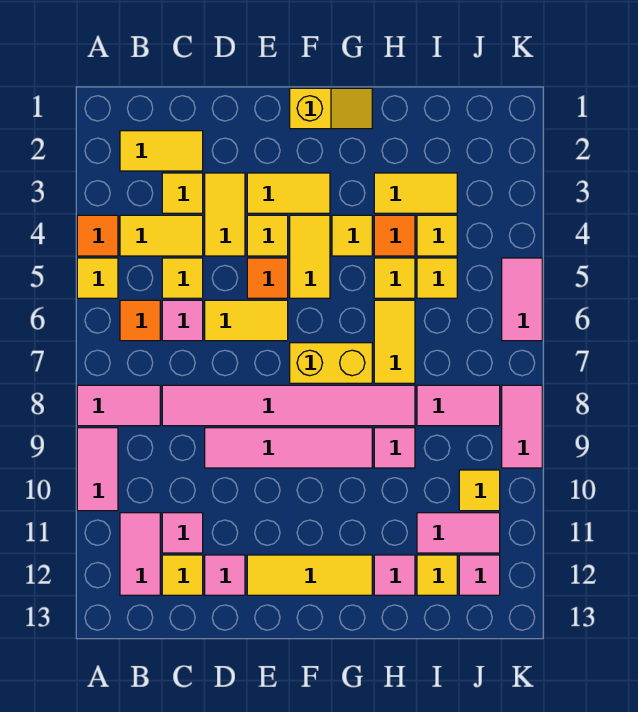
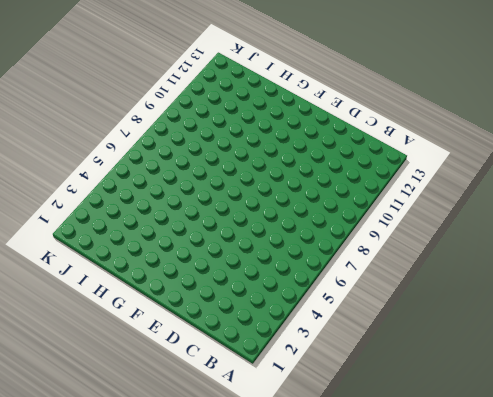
none -> orange tile A4 level 1
none -> yellow tile A5 level 1
none -> pink tile A8:B8 level 1
none -> pink tile A9:A10 level 1

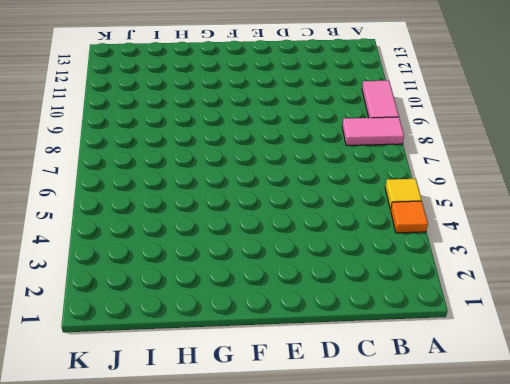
none -> yellow tile B2:C2 level 1
none -> yellow tile B4:C4 level 1
none -> orange tile B6 level 1
none -> pink tile B11:B12 level 1

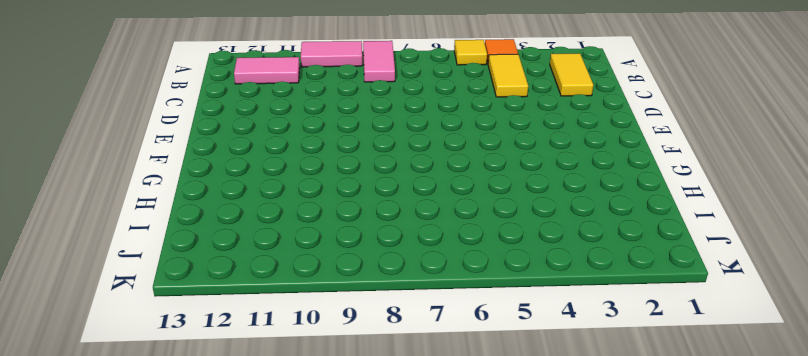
none -> orange tile B6 level 1
none -> yellow tile C3 level 1
none -> yellow tile C5 level 1
none -> pink tile C6 level 1

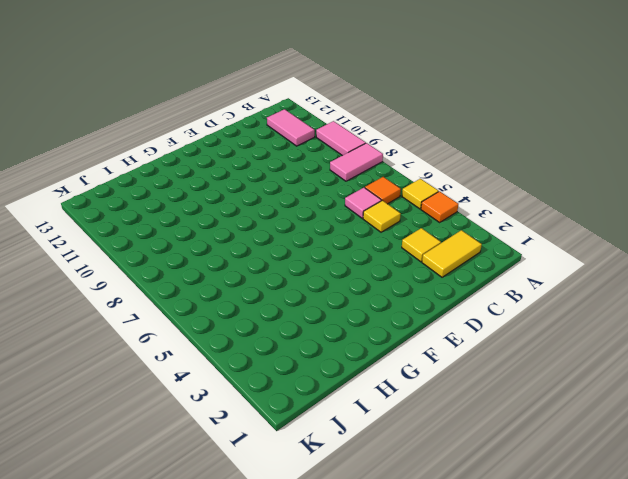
none -> yellow tile B4:C4 level 1
none -> pink tile C8:H8 level 1
none -> pink tile C11 level 1
none -> yellow tile C12 level 1

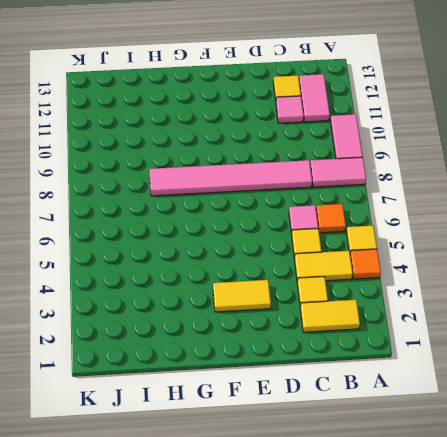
none -> yellow tile D3:D4 level 1
none -> yellow tile D6:E6 level 1
none -> pink tile D9:G9 level 1
none -> pink tile D12 level 1

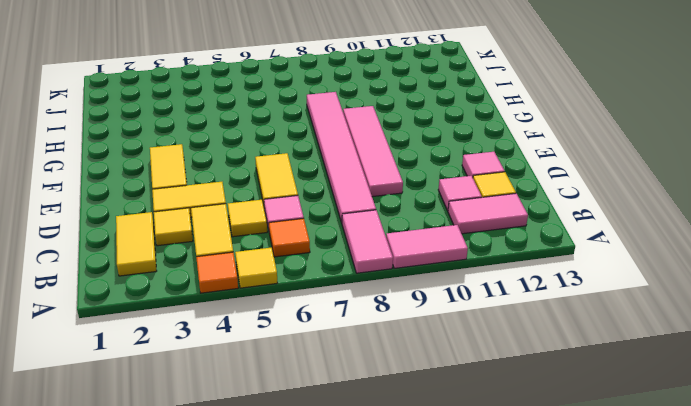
none -> yellow tile E4 level 1
none -> orange tile E5 level 1
none -> yellow tile E12:G12 level 1
none -> yellow slope F1:G1 level 1 top F

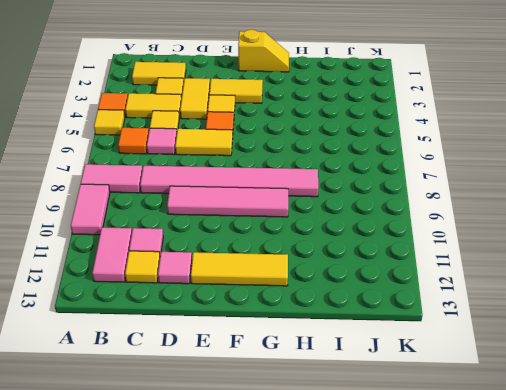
none -> yellow tile F4:F5 level 1
none -> yellow brick F7:G7 level 1
none -> yellow tile G4 level 1
none -> yellow tile H3:I3 level 1

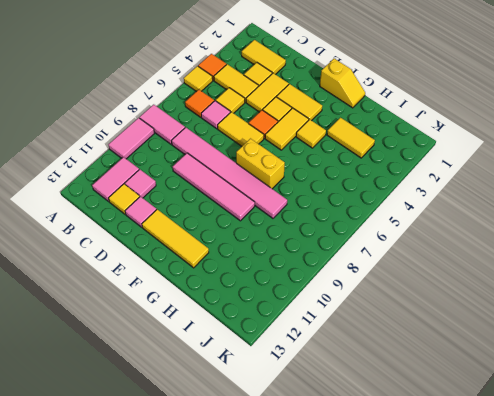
none -> orange tile H4 level 1
none -> yellow tile H5 level 1
none -> yellow tile H6:H7 level 1
none -> pink tile H9 level 1

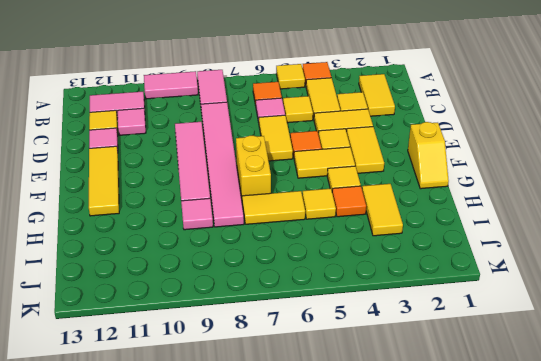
none -> pink tile H12 level 1
none -> yellow tile I4 level 1
none -> yellow tile I5 level 1
none -> pink tile I8:J8 level 1

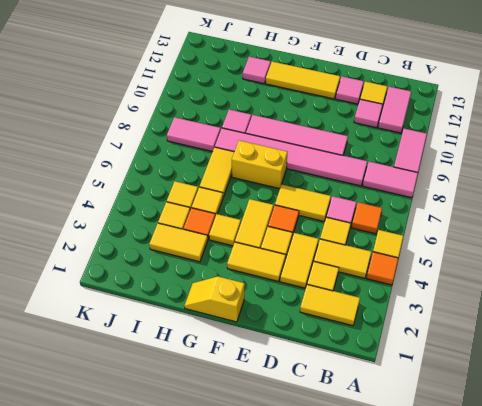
none -> pink tile I11:J11 level 1
none -> yellow tile I12 level 1
none -> yellow tile J10 level 1
none -> pink tile J12 level 1

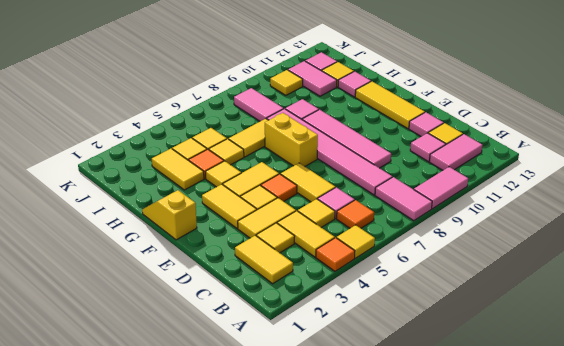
none -> pink tile K5:K6 level 1
none -> pink tile K8:K9 level 1

